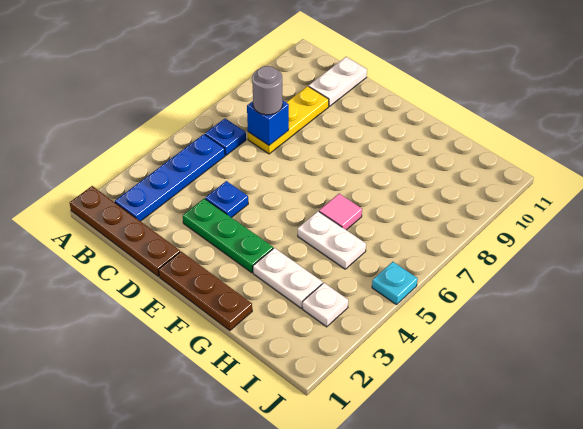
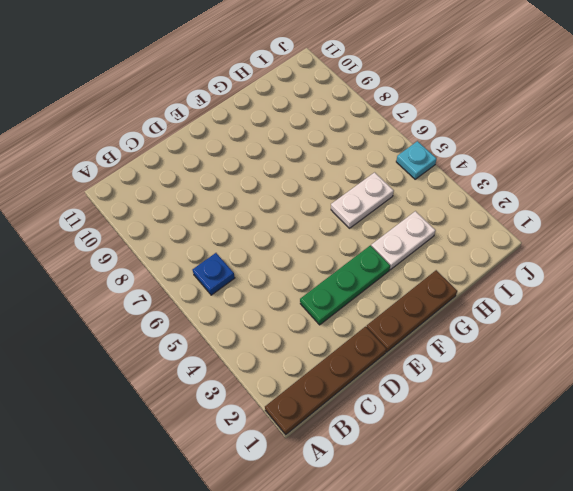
none -> blue plate B2:B5 level 1
none -> yellow plate C7:C9 level 1
none -> white plate C10:C11 level 1

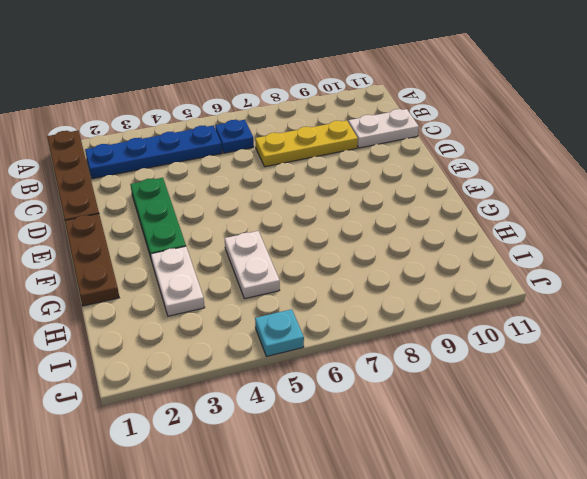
none -> blue plate D4 level 1
none -> pink tile G6 level 1
none -> white plate I3 level 1

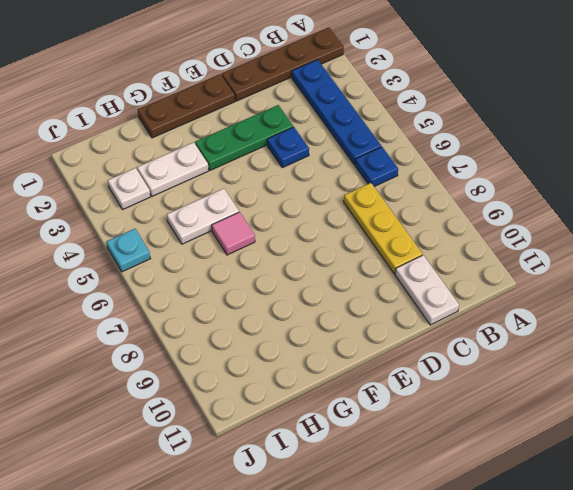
none -> blue brick C7 level 2
none -> grey round brick C7 level 3

